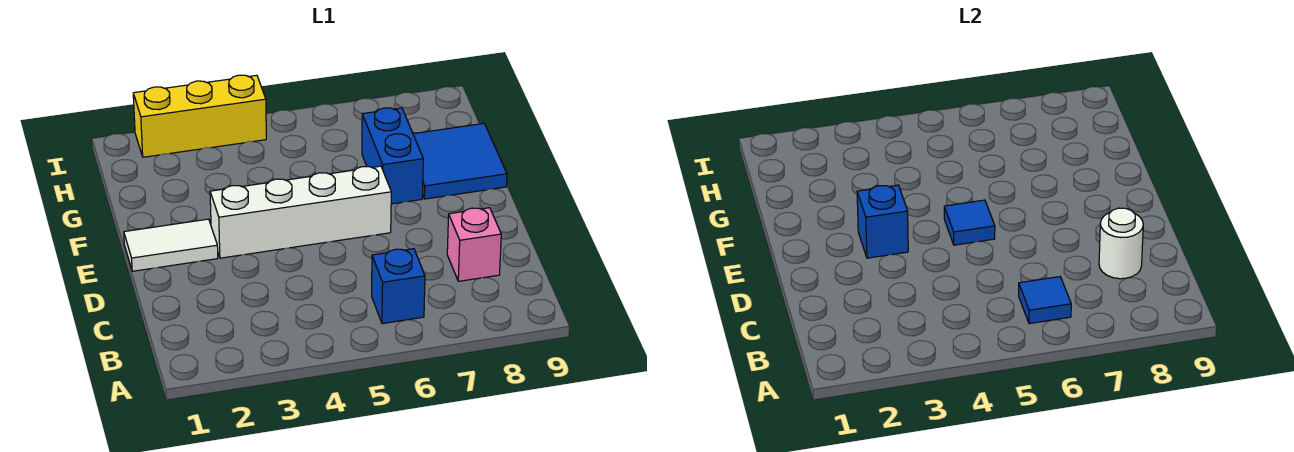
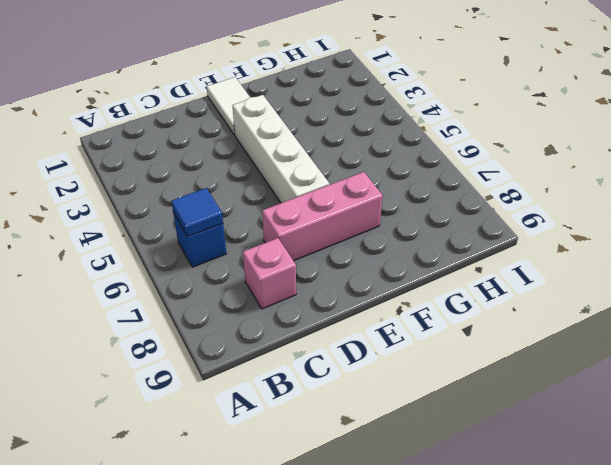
pink brick D7:F7 level 1 -> blue brick F7:G7 level 1
none -> blue tile F8:G9 level 1
none -> yellow brick I2:I4 level 1

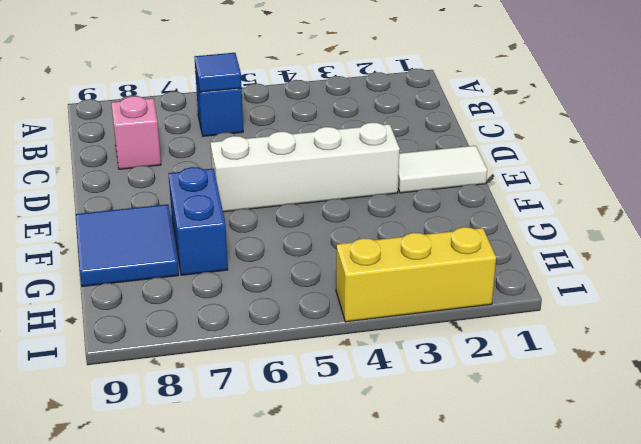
none -> white round brick C8 level 2
none -> blue brick E3 level 2

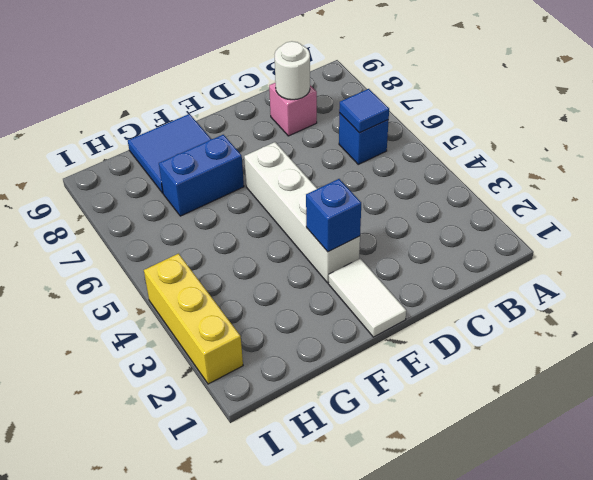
none -> blue tile E5 level 2

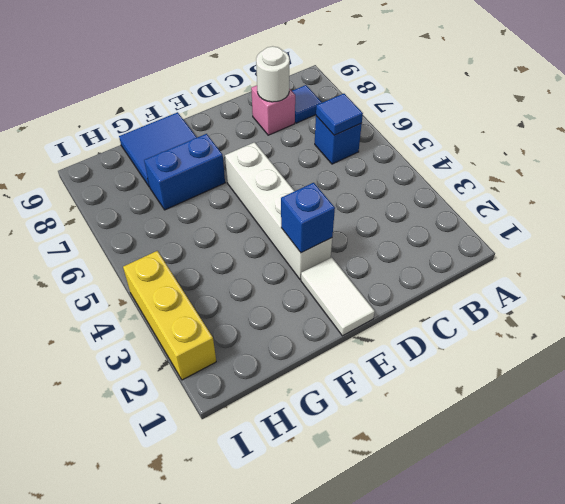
blue tile B8 level 1 -> blue tile E5 level 2

